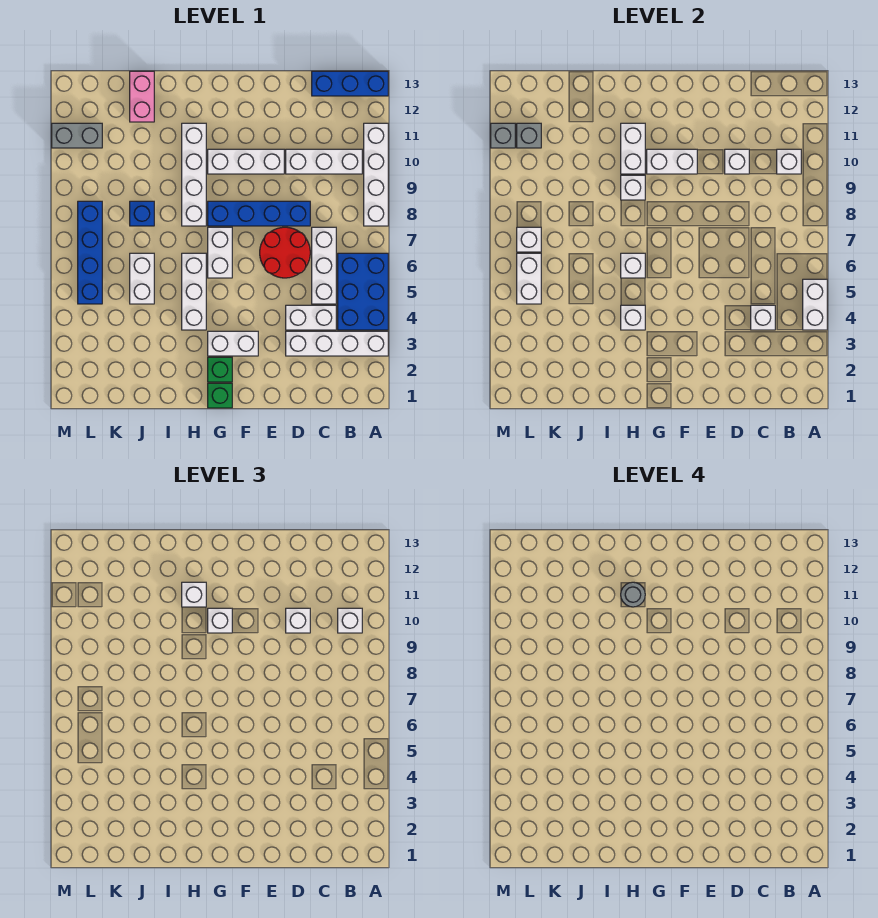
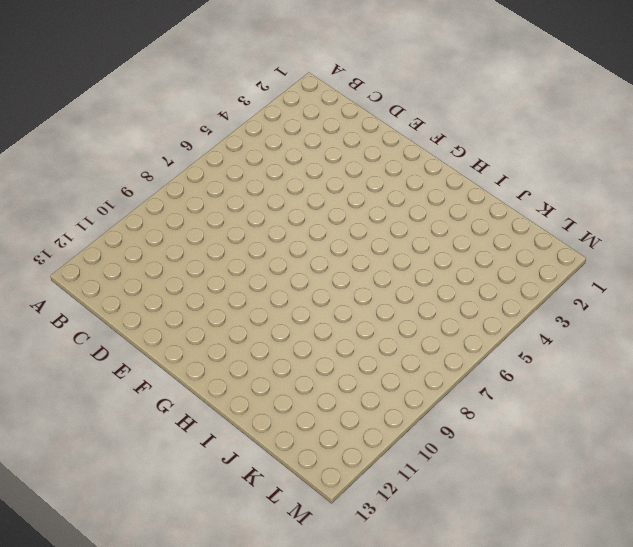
none -> white brick A3:D3 level 1
none -> blue brick A4:B6 level 1
none -> white brick A8:A11 level 1
none -> blue brick A13:C13 level 1

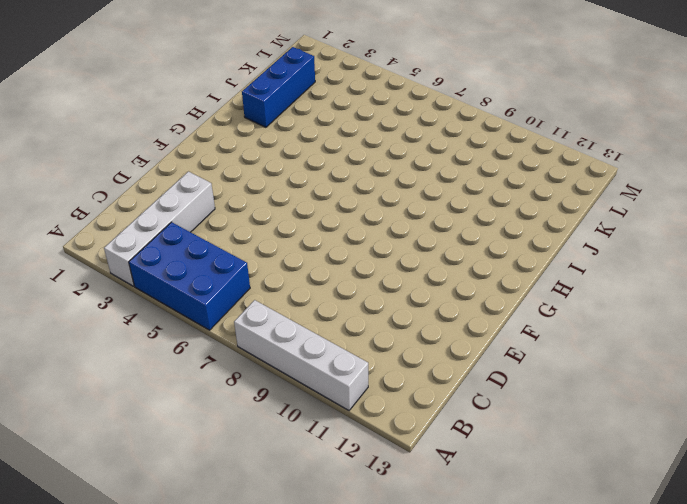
blue brick I2:K2 level 1 -> blue brick A13:C13 level 1
none -> white brick B10:D10 level 1
none -> white brick C4:D4 level 1
none -> white brick C5:C7 level 1
none -> red round brick D6:E7 level 1

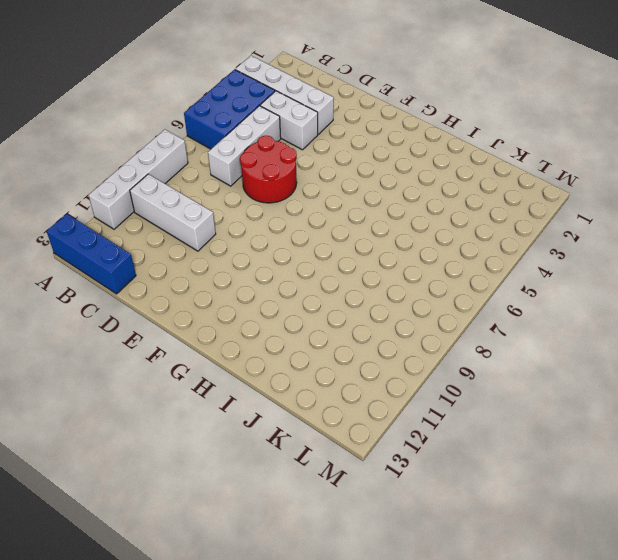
none -> blue brick D8:G8 level 1
none -> white brick E10:G10 level 1
none -> white brick F3:G3 level 1
none -> green brick G1 level 1

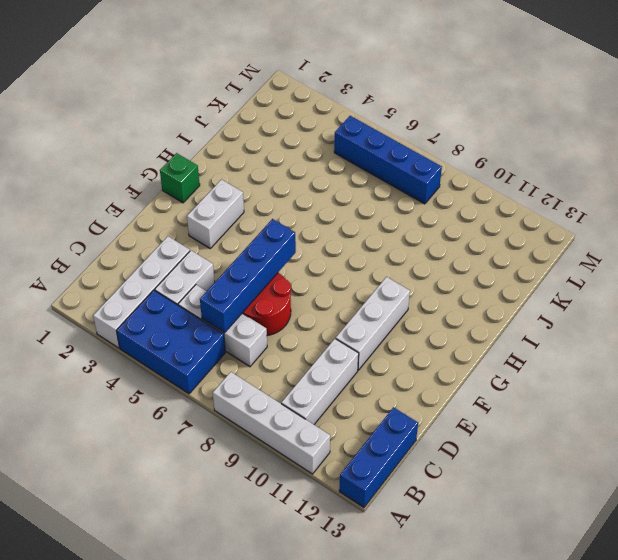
blue brick C6:F6 level 2 -> blue brick D8:G8 level 1
none -> green brick G2 level 1
none -> white brick G6:G7 level 1
none -> white brick H4:H6 level 1
none -> white brick H8:H11 level 1

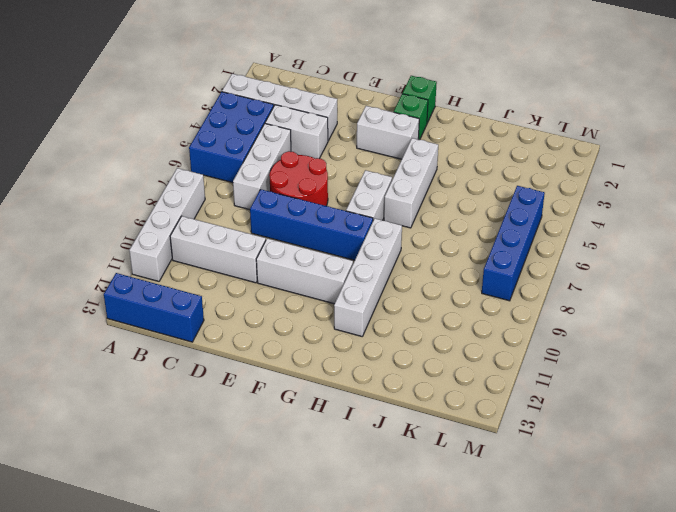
none -> white brick J5:J6 level 1
none -> blue brick J8 level 1
none -> pink brick J12:J13 level 1
none -> grey brick L11:M11 level 1

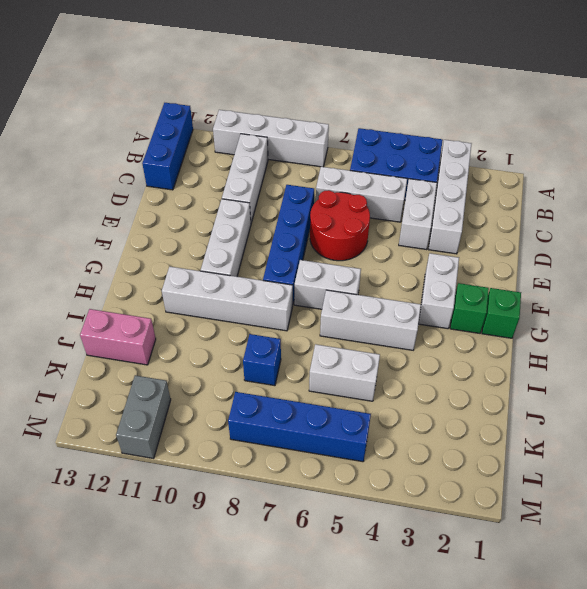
none -> white brick A4:A5 level 2
none -> white brick B10 level 2
none -> white brick C4 level 2
none -> white brick D10 level 2

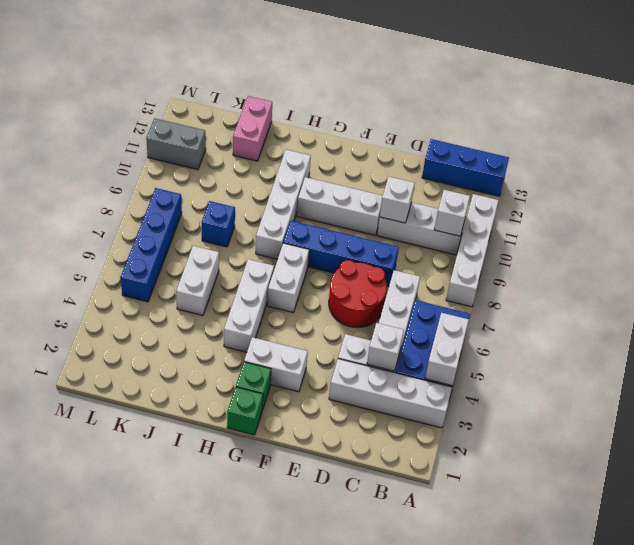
none -> white brick F10:G10 level 2
none -> white brick H4 level 2
none -> white brick H6 level 2
none -> white brick H9 level 2

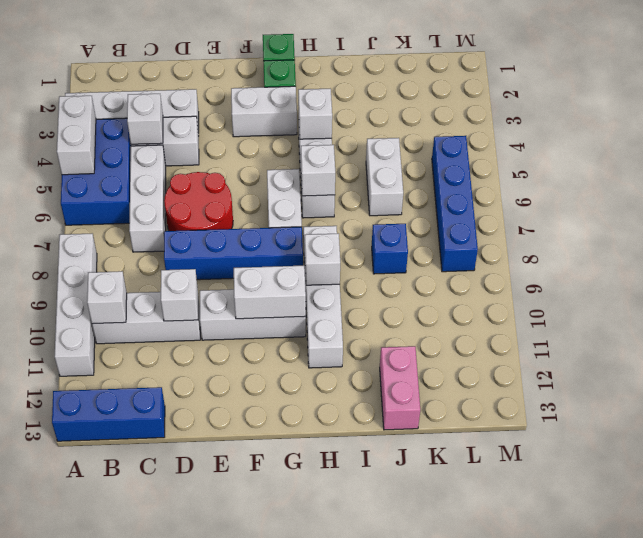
none -> grey brick L11:M11 level 1
none -> white brick H10:H11 level 2
none -> white brick L5:L6 level 2
none -> white brick L7 level 2

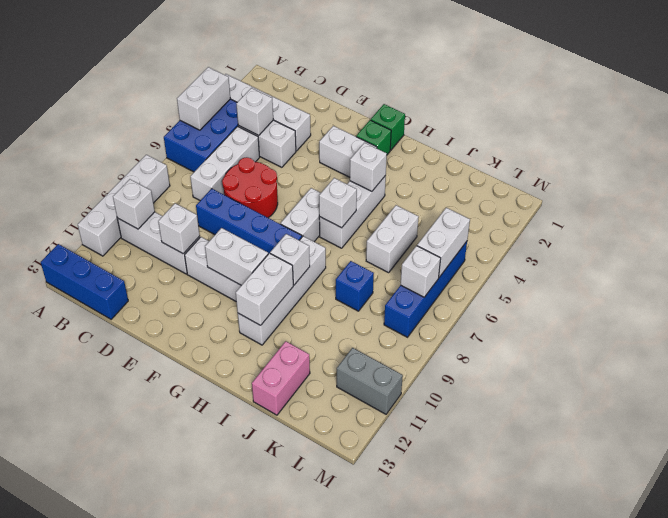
none -> grey brick L11 level 2
none -> grey brick M11 level 2
none -> white brick B10 level 3
none -> white brick D10 level 3

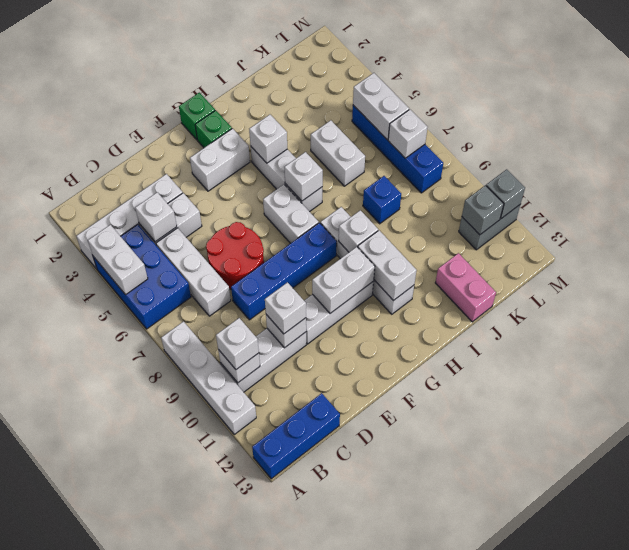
none -> white brick G10 level 3
none -> white brick H11 level 3
none -> grey round brick H11 level 4

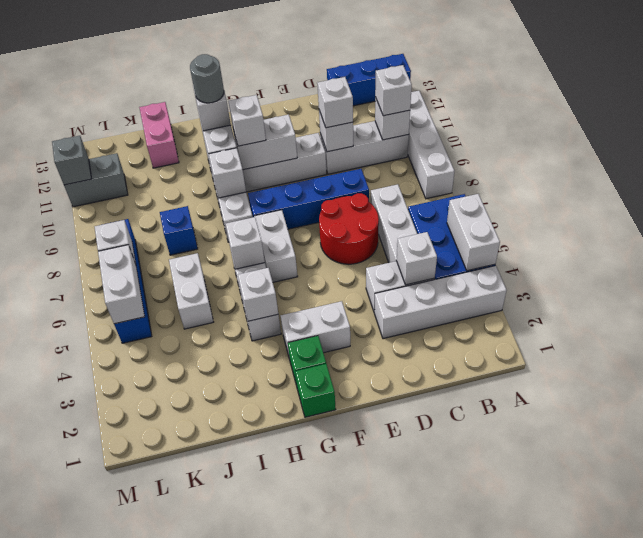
none -> grey brick L11 level 2

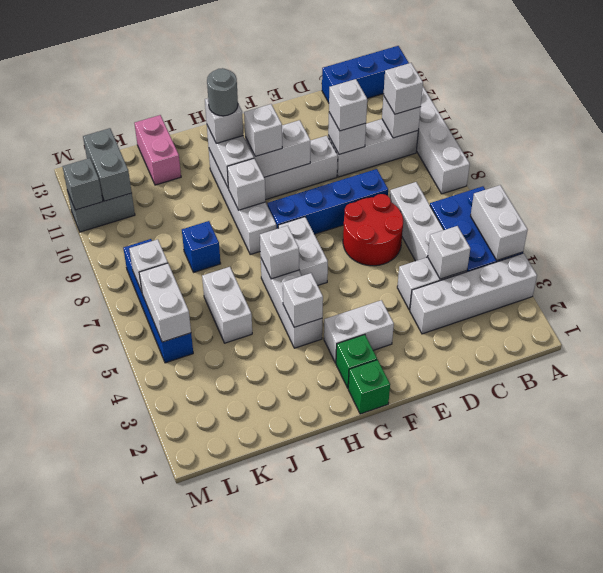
grey brick L11:L12 level 2 -> grey brick L11 level 2

